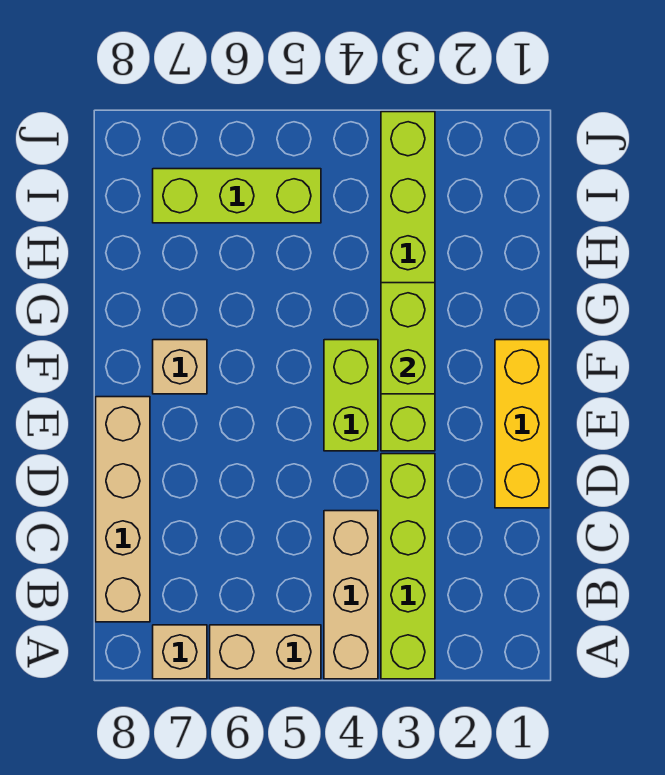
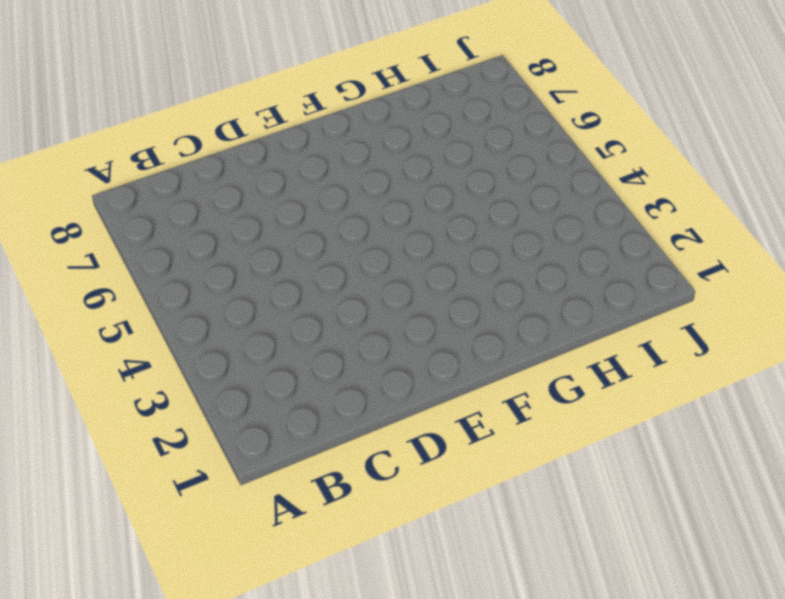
none -> lime brick A3:D3 level 1
none -> tan brick A4:C4 level 1

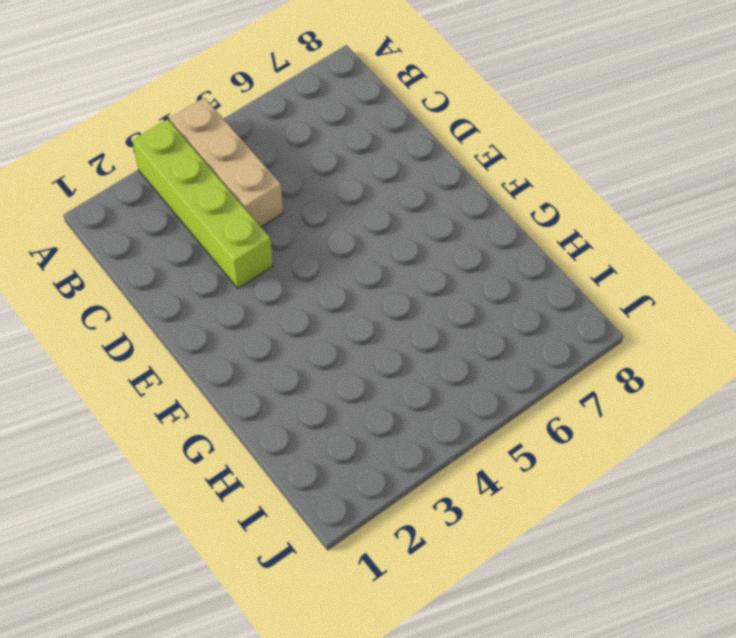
none -> tan brick A5:A6 level 1
none -> tan brick A7 level 1

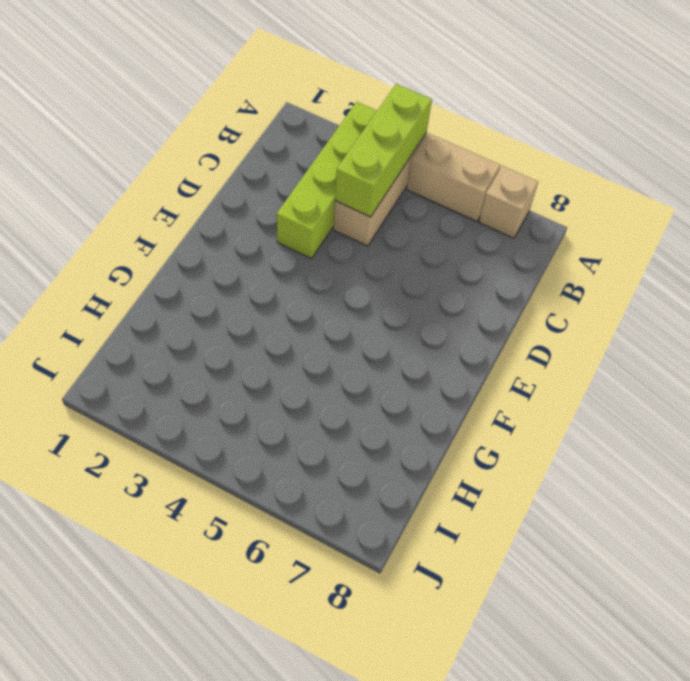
lime brick A4:C4 level 2 -> lime brick I5:I7 level 1
none -> tan brick B8:E8 level 1
none -> yellow brick D1:F1 level 1

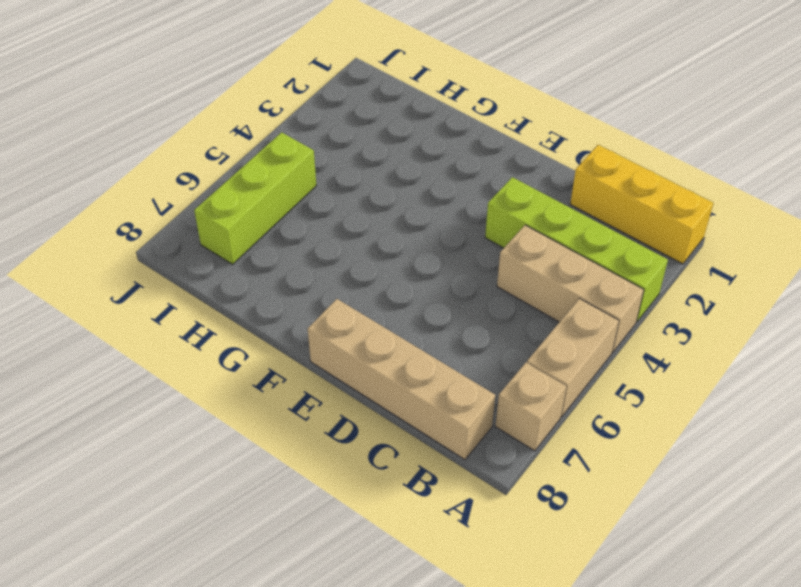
yellow brick A1:C1 level 1 -> yellow brick D1:F1 level 1
none -> lime brick E3:J3 level 1
none -> lime brick E4:F4 level 1

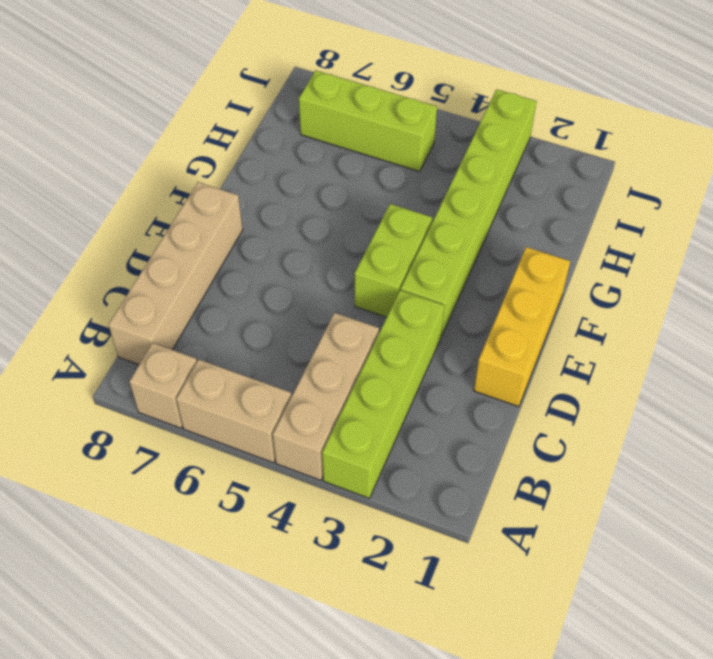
none -> tan brick F7 level 1
none -> lime brick F3:G3 level 2

